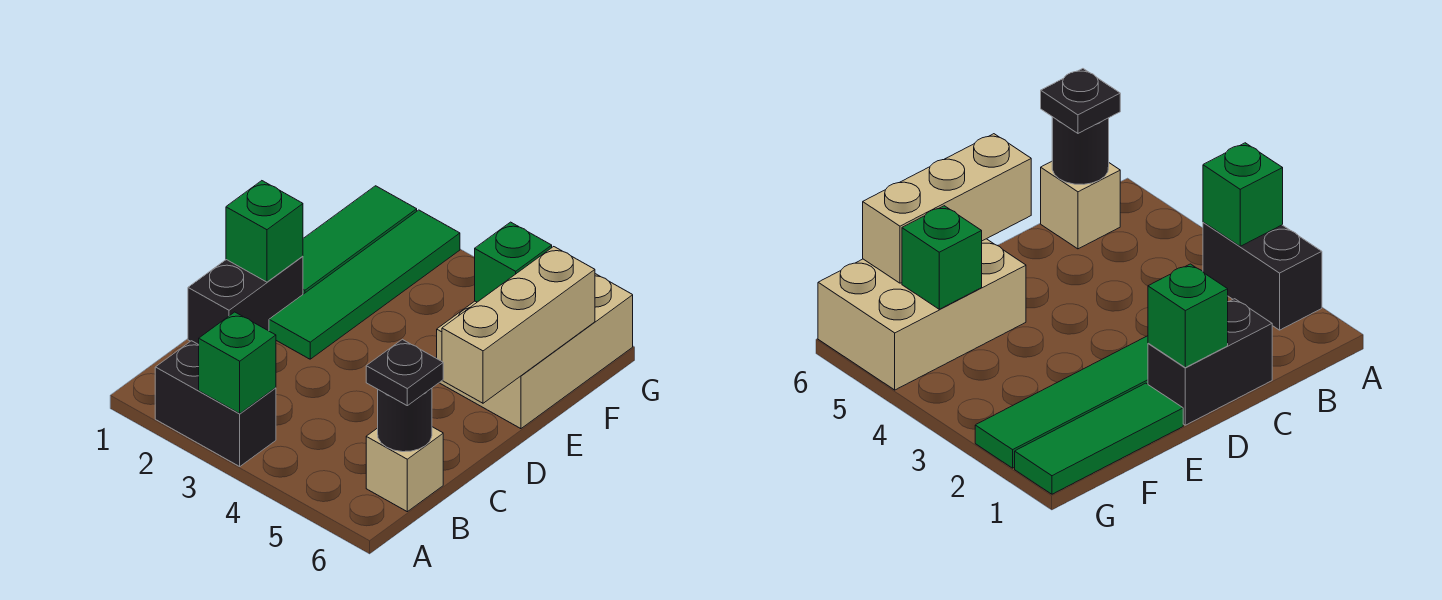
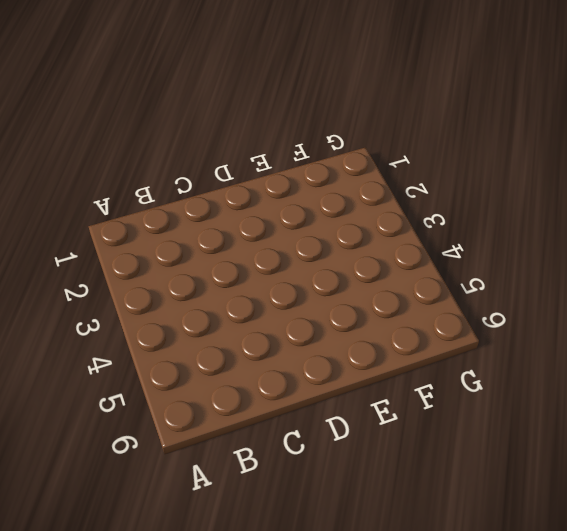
none -> black brick A2:A3 level 1
none -> tan brick B6 level 1
none -> black brick C1:D1 level 1

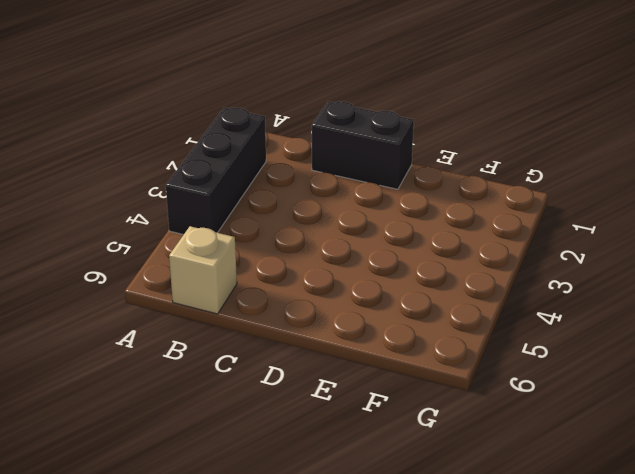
black brick A2:A4 level 1 -> black brick A2:A3 level 1
none -> green tile D2:G2 level 1
none -> green tile E1:G1 level 1
none -> tan brick E5:G6 level 1

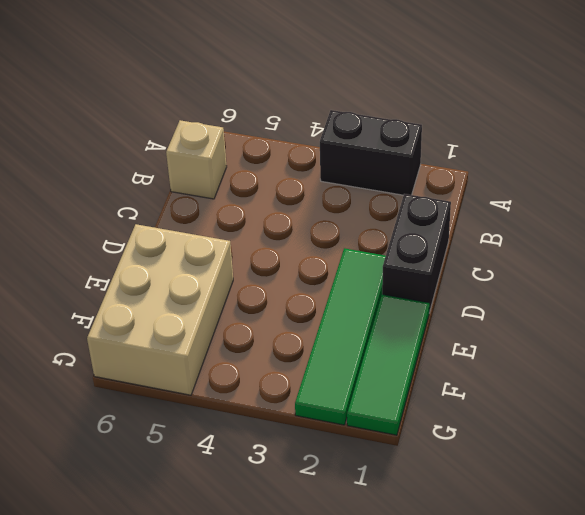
none -> green brick A3 level 2
none -> black round brick B6 level 2
none -> green brick D1 level 2

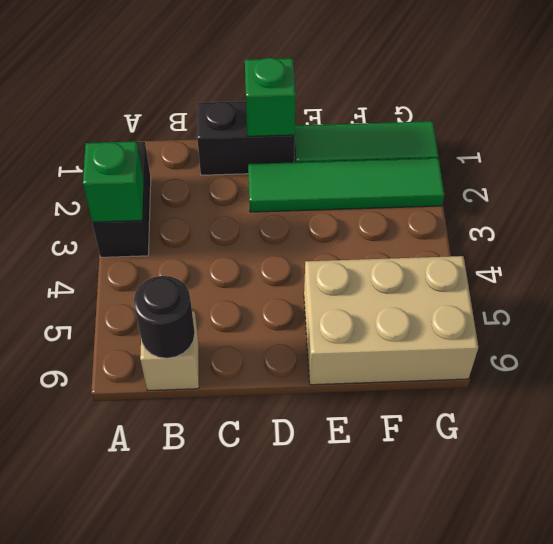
none -> tan brick D6:F6 level 2
none -> green brick F5 level 2
none -> black plate B6 level 3

